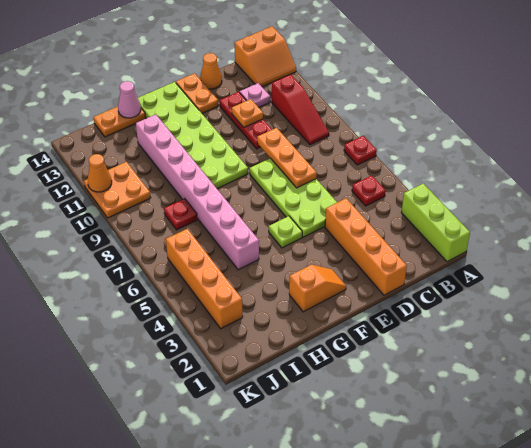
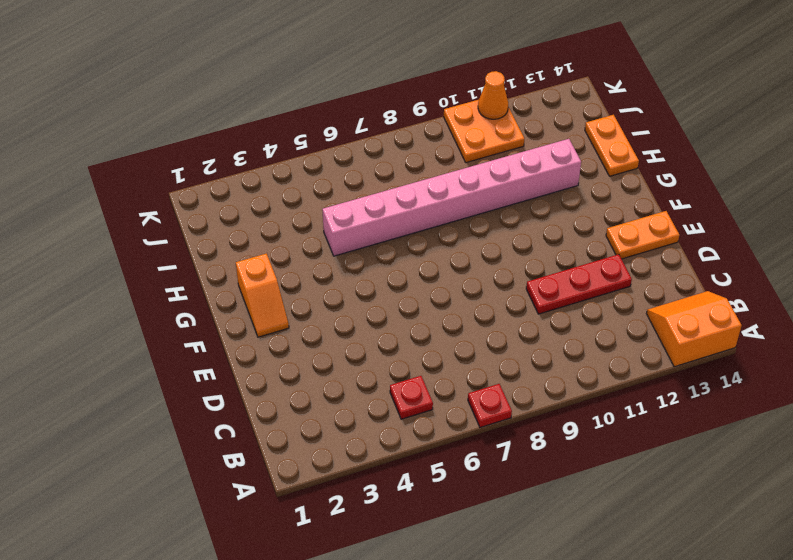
orange slope A13:B14 level 1 top A -> orange slope A13:B14 level 1 top 14
none -> lime brick A1:A3 level 1
none -> red slope B9:B11 level 1 top 11
none -> pink plate C12 level 1

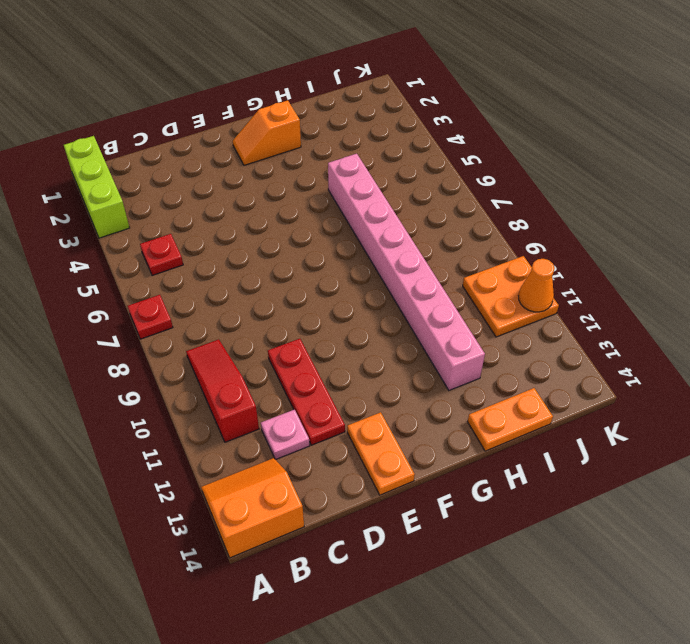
none -> orange brick D1:D4 level 1
none -> lime plate D5:E8 level 1
none -> orange cone D14 level 1

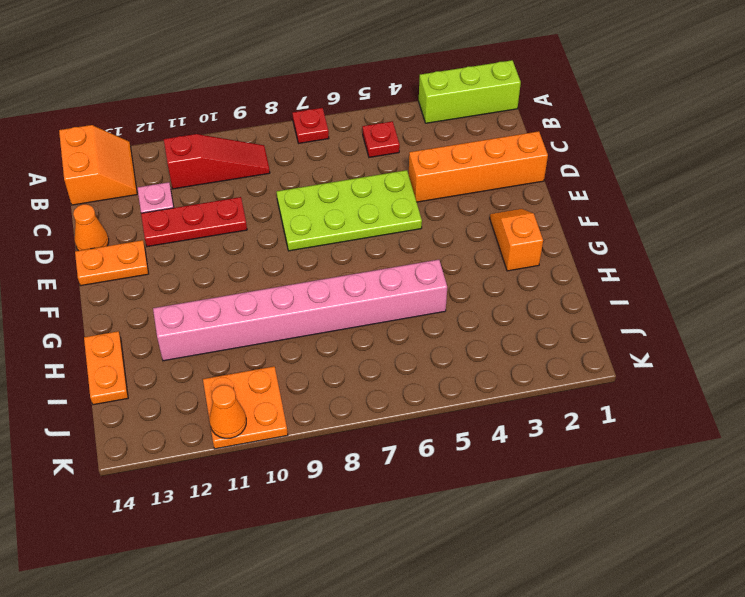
none -> lime plate F5 level 1
none -> lime plate F9:G14 level 1
none -> red plate I8 level 1

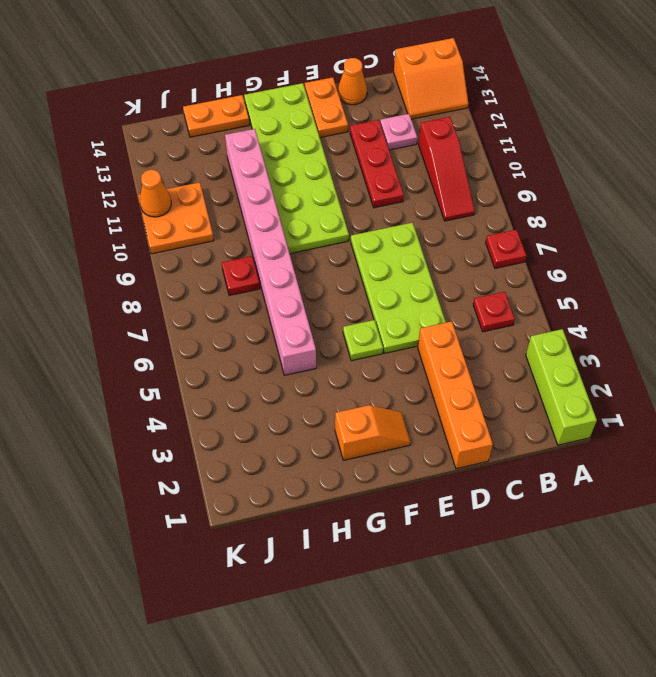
none -> orange brick J3:J6 level 1
none -> orange plate D7:D9 level 2
none -> orange plate D11 level 2

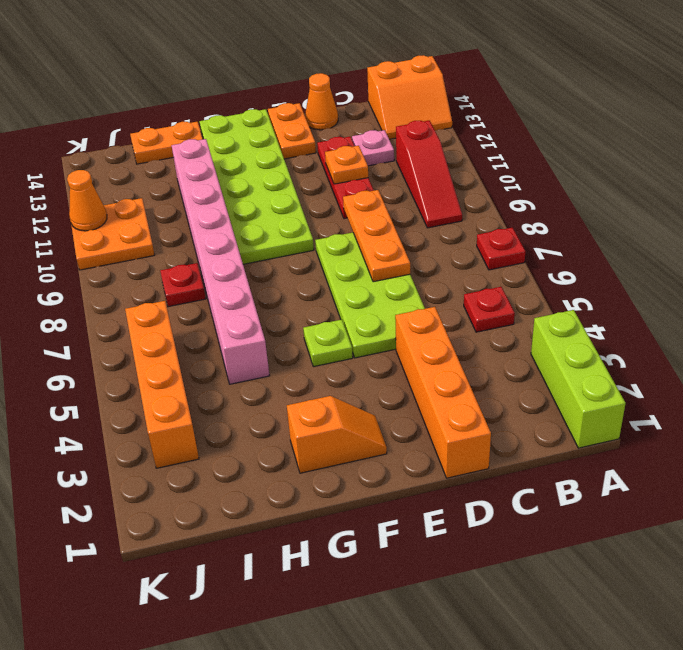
none -> pink cone H14 level 2

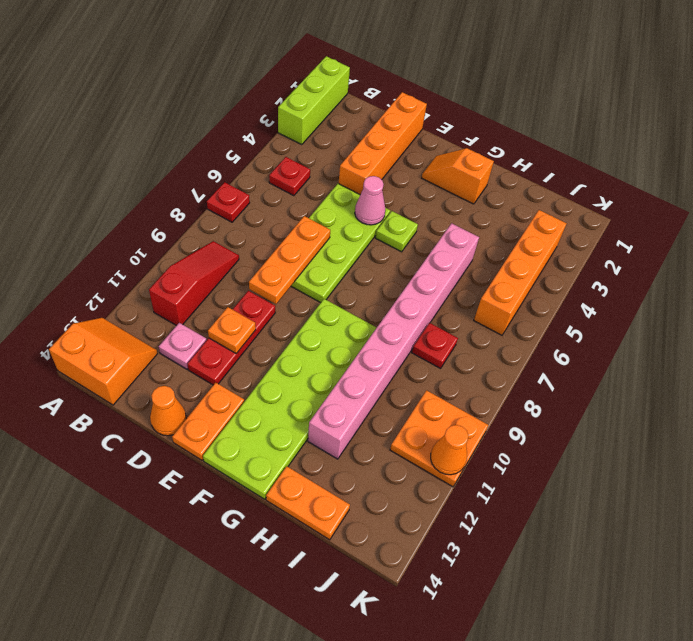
pink cone E5 level 2 -> pink cone H14 level 2

